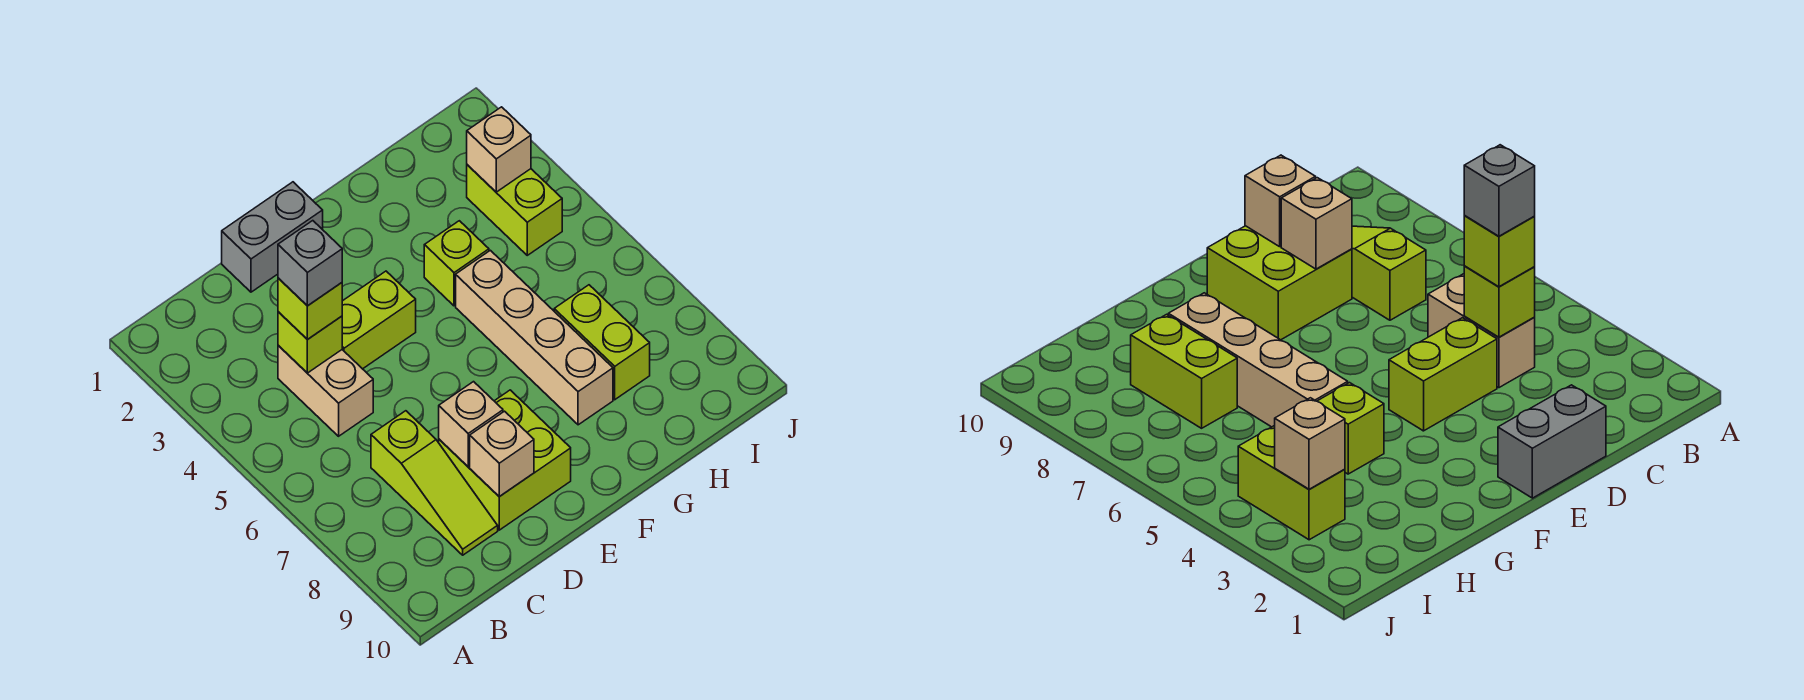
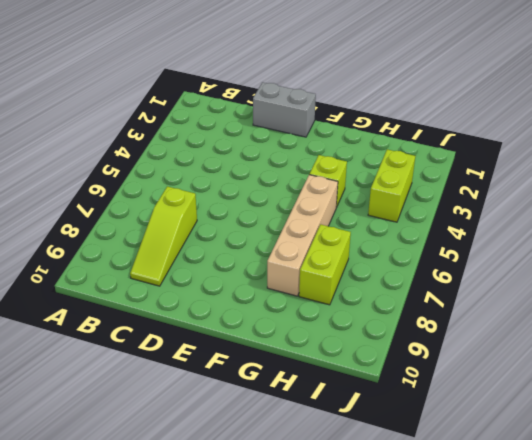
none -> tan brick C4:C5 level 1
none -> lime brick D4:E4 level 1
none -> lime brick D8:E9 level 1

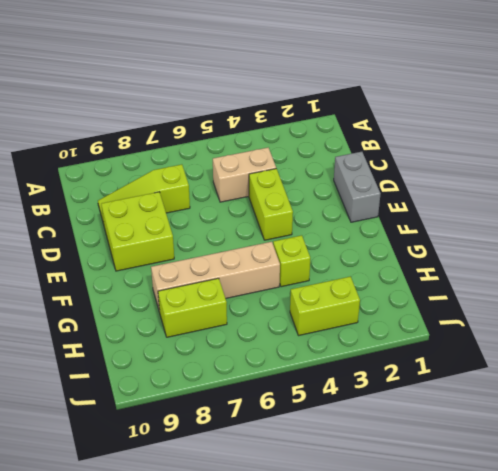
none -> lime brick C4 level 2
none -> tan brick D8 level 2
none -> tan brick D9 level 2

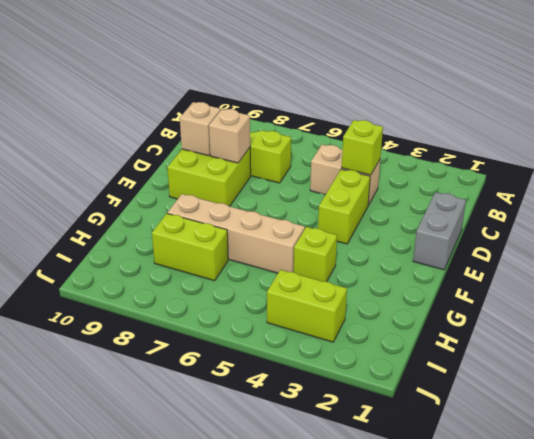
none -> tan brick I3 level 2
none -> lime brick C4 level 3
none -> grey brick C4 level 4

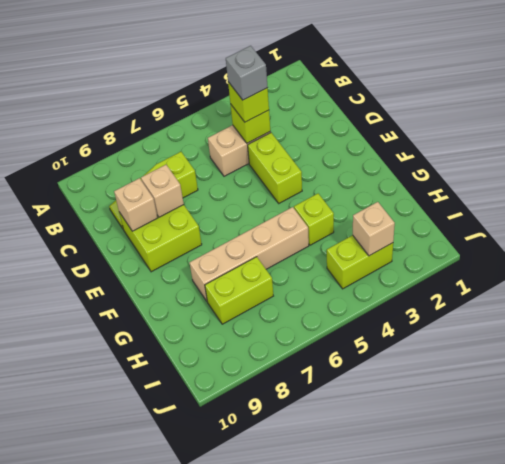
none -> grey brick D1:E1 level 1

